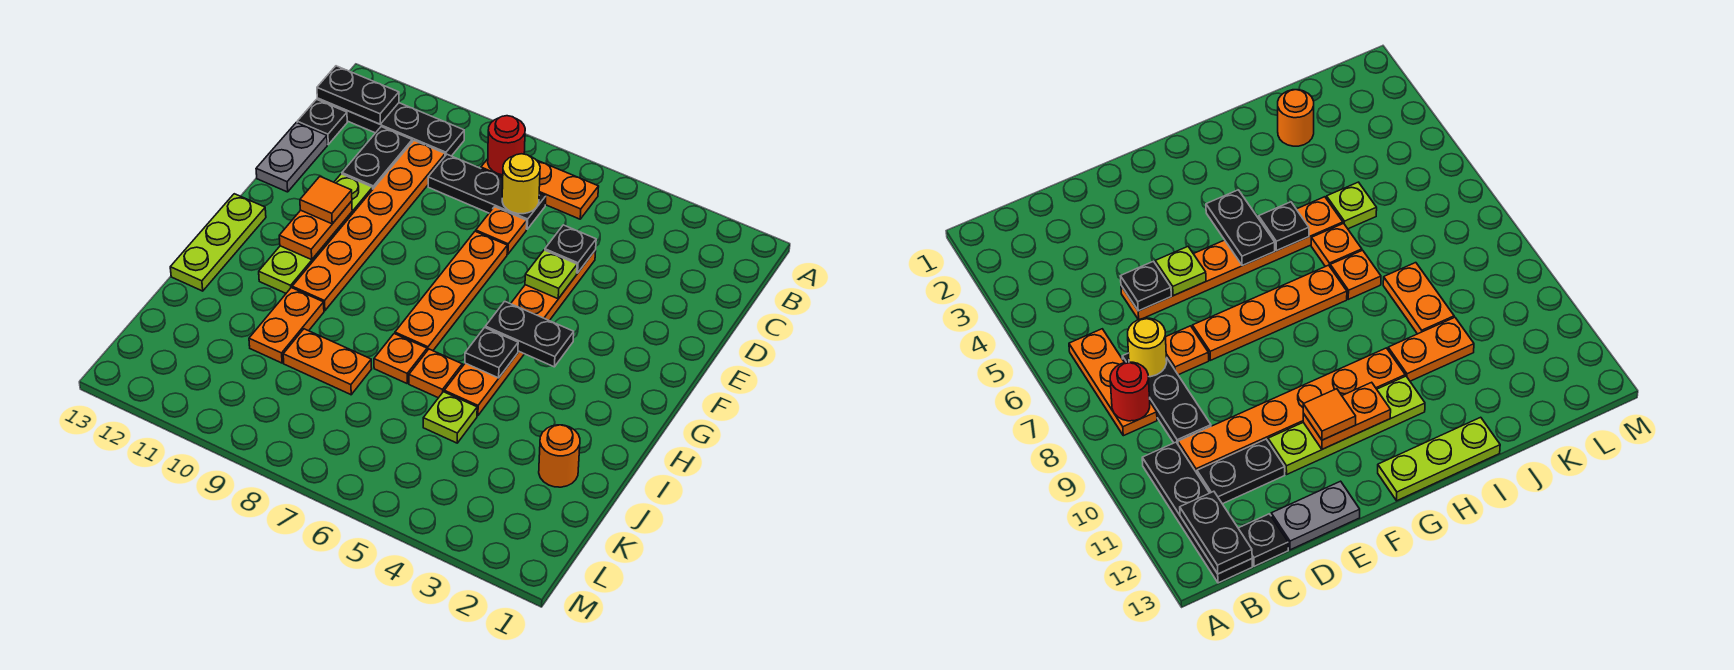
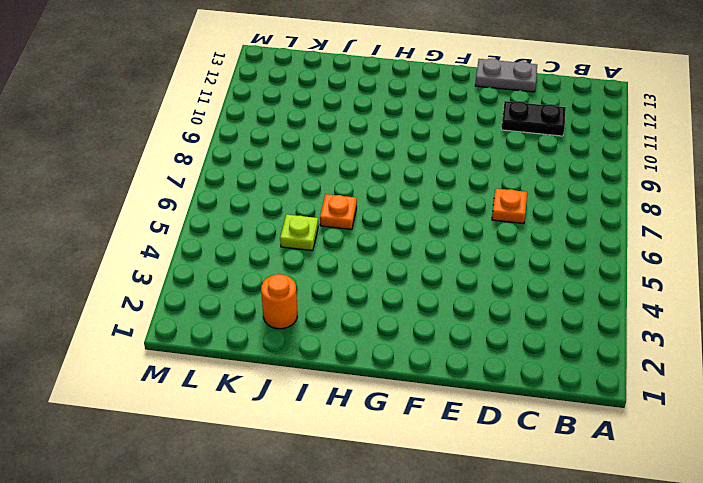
none -> orange plate B6:B8 level 1
none -> black plate B10:B13 level 1
none -> black plate C7:C9 level 1

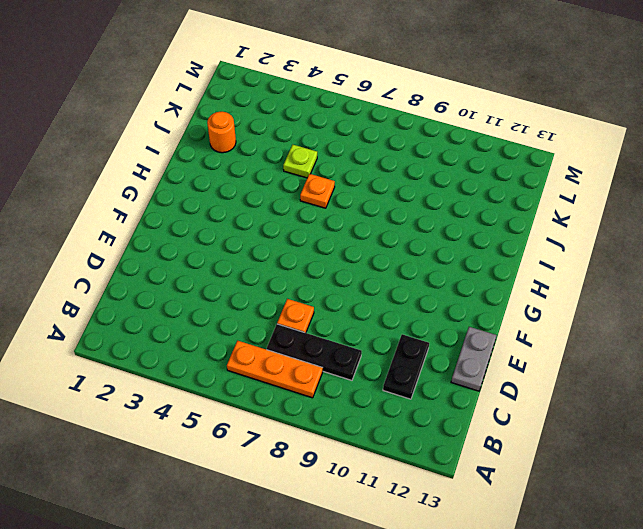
none -> black plate B10:B13 level 1
none -> orange plate C10:H10 level 1
none -> black plate C13 level 1

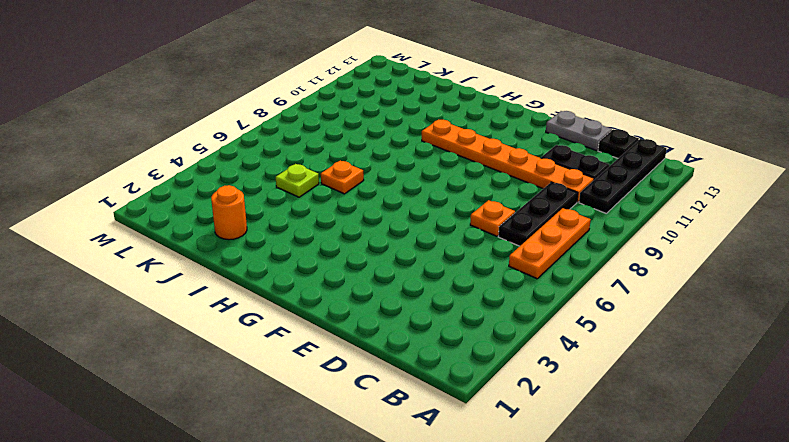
none -> orange plate D5:I5 level 1
none -> orange plate E7:H7 level 1
none -> lime plate E11:H11 level 1

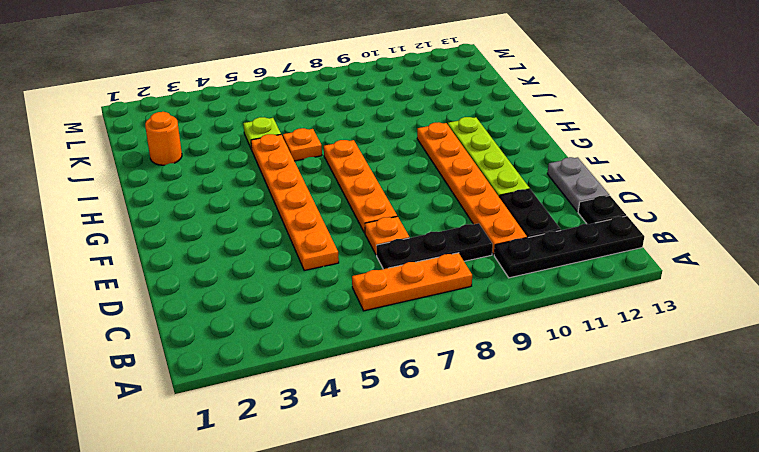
none -> lime plate G13:I13 level 1
none -> orange plate I7 level 1
none -> orange plate I10:J10 level 1

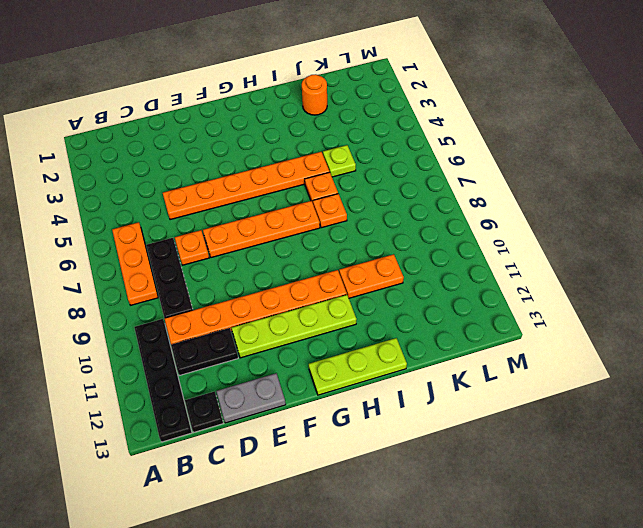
none -> orange plate J8:J9 level 1
none -> red round brick B8 level 2
none -> black plate B12:B13 level 2

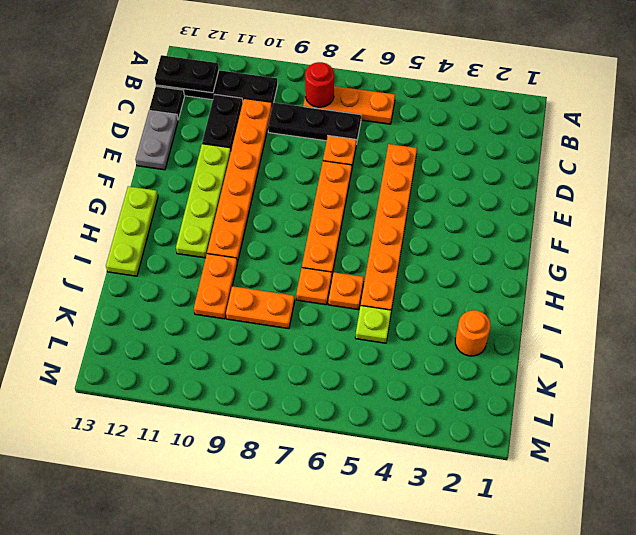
none -> yellow round brick C7 level 2
none -> black plate D5 level 2
none -> lime plate E5 level 2

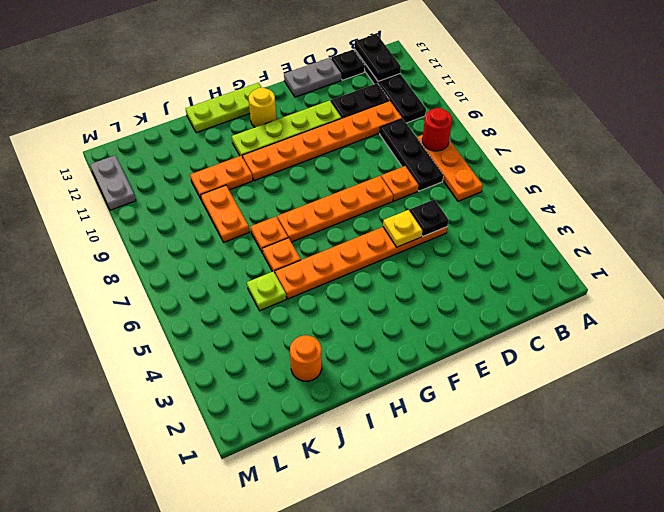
yellow plate E5 level 2 -> lime plate E5 level 2
yellow round brick G12 level 1 -> yellow round brick C7 level 2
grey plate M11:M12 level 1 -> none
none -> orange plate F11:G11 level 2
none -> black plate G4:G5 level 2
none -> black plate H5 level 2

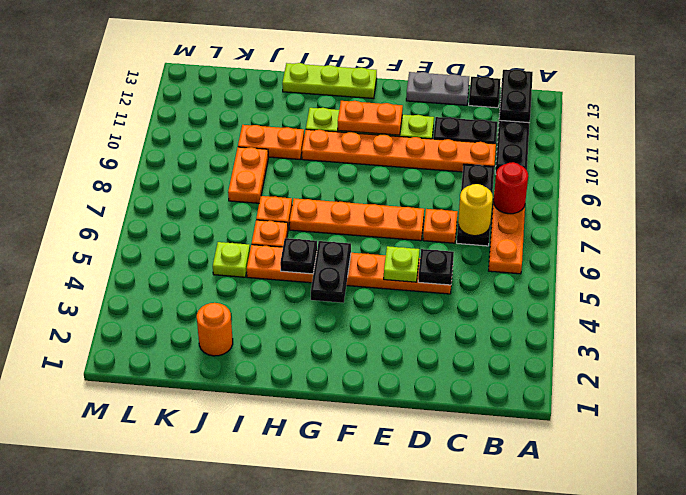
none -> orange tile F11 level 3

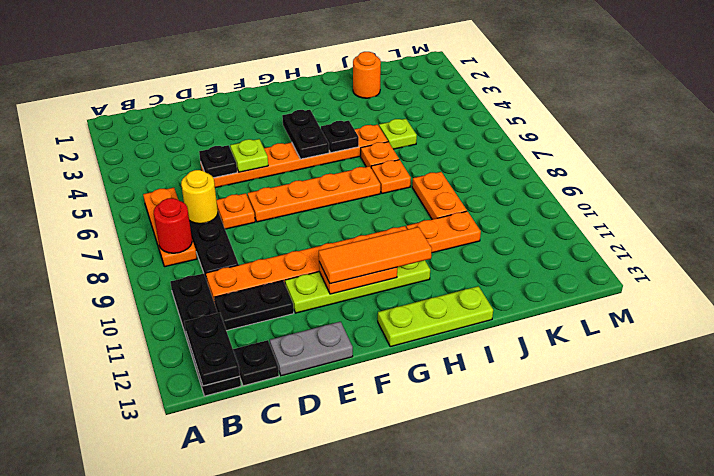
orange tile F11:H11 level 3 -> orange tile F11 level 3

